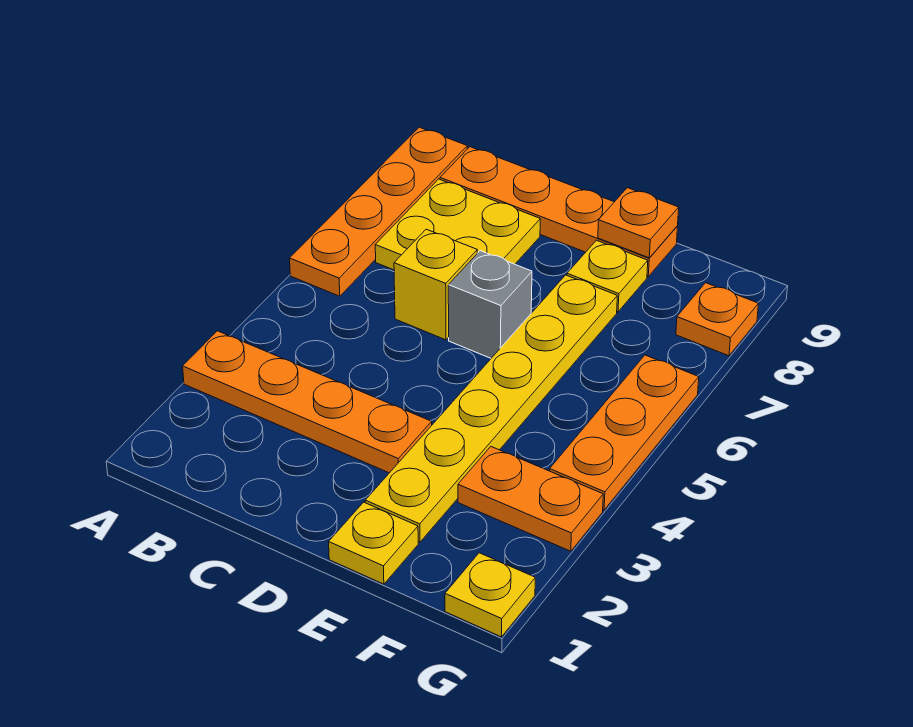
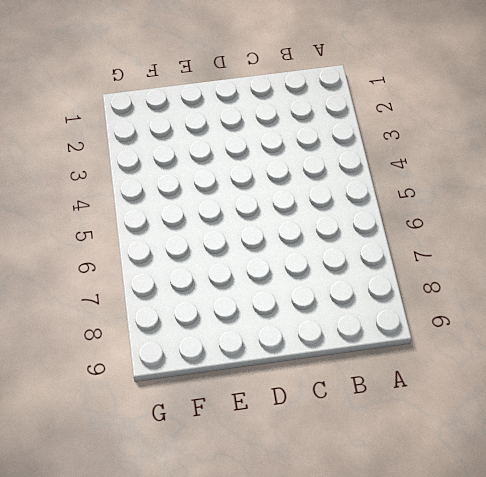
none -> orange plate A3:D3 level 1
none -> orange plate A6:A9 level 1
none -> yellow plate B7:C8 level 1

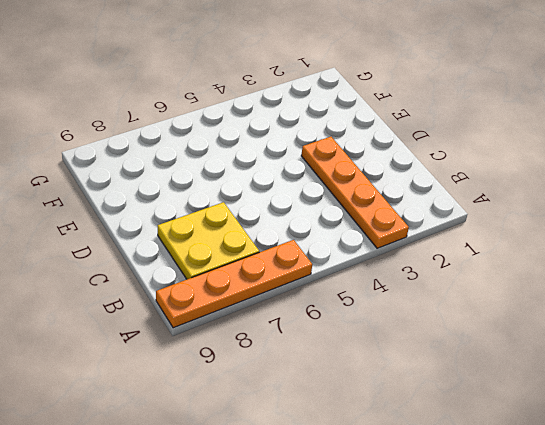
none -> orange plate B9:E9 level 1
none -> yellow brick C6 level 1
none -> grey brick D6 level 1

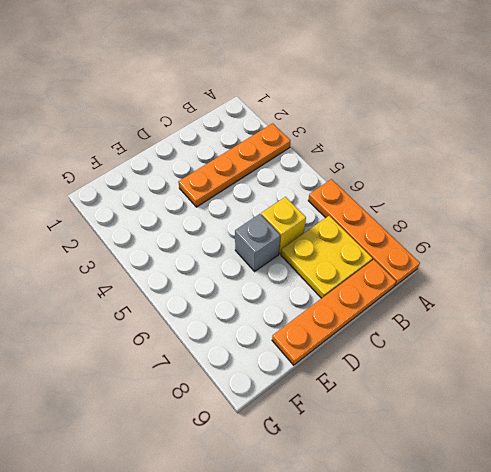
none -> yellow plate E1 level 1
none -> yellow plate E2:E7 level 1
none -> yellow plate E8 level 1

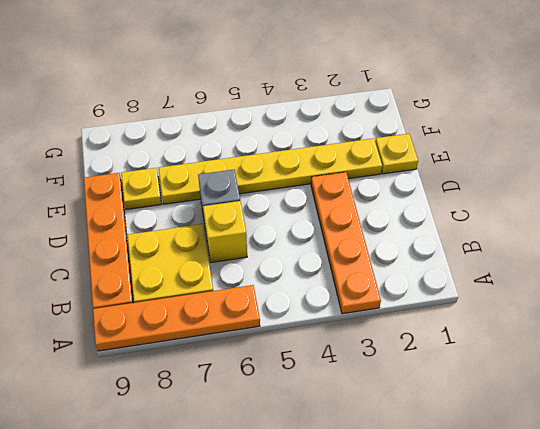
none -> orange plate F3:G3 level 1
none -> yellow plate G1 level 1
none -> orange plate G4:G6 level 1

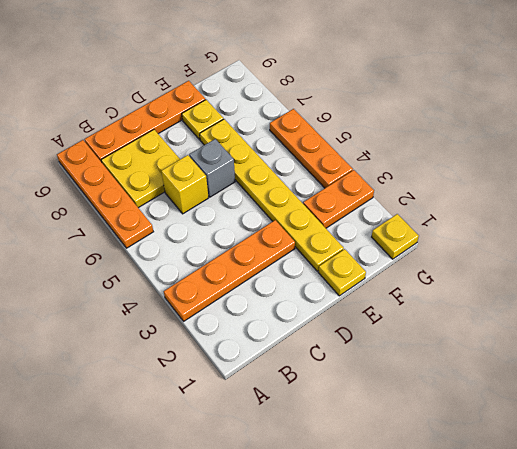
none -> orange plate G8 level 1
none -> orange plate E9 level 2

